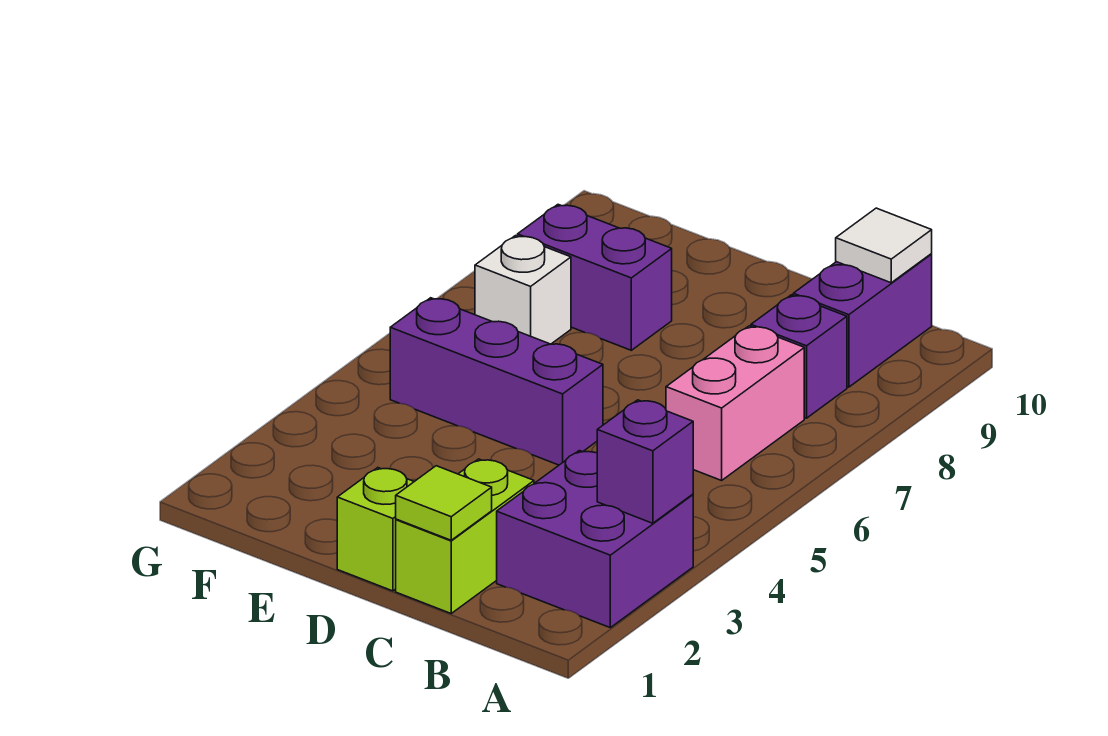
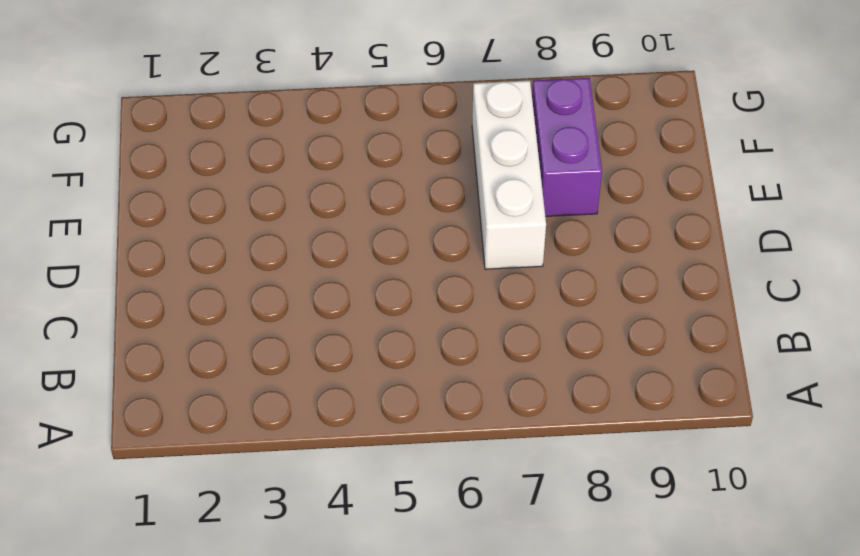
white brick D7:F7 level 1 -> white brick F7 level 1
none -> purple brick A2:B3 level 1
none -> pink brick B6:B7 level 1
none -> purple brick B8 level 1

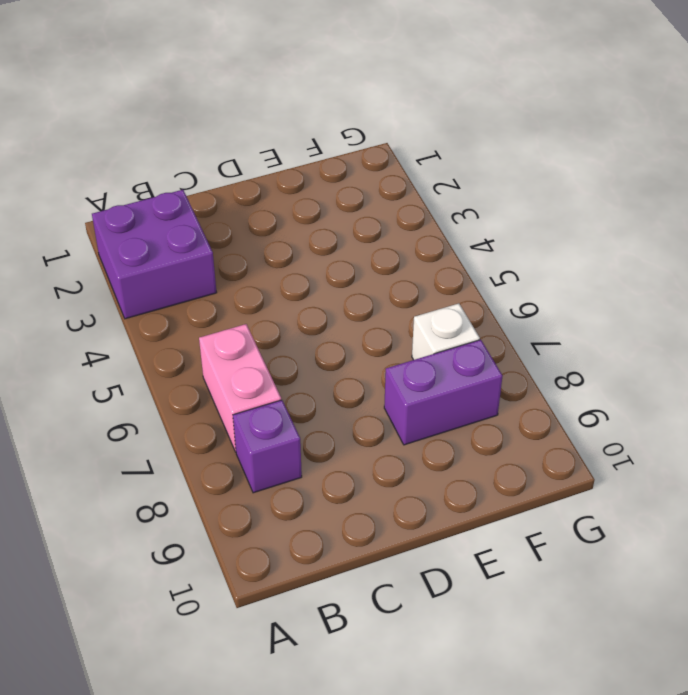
none -> purple brick B9:B10 level 1
none -> lime brick C1:C2 level 1
none -> lime brick D1 level 1

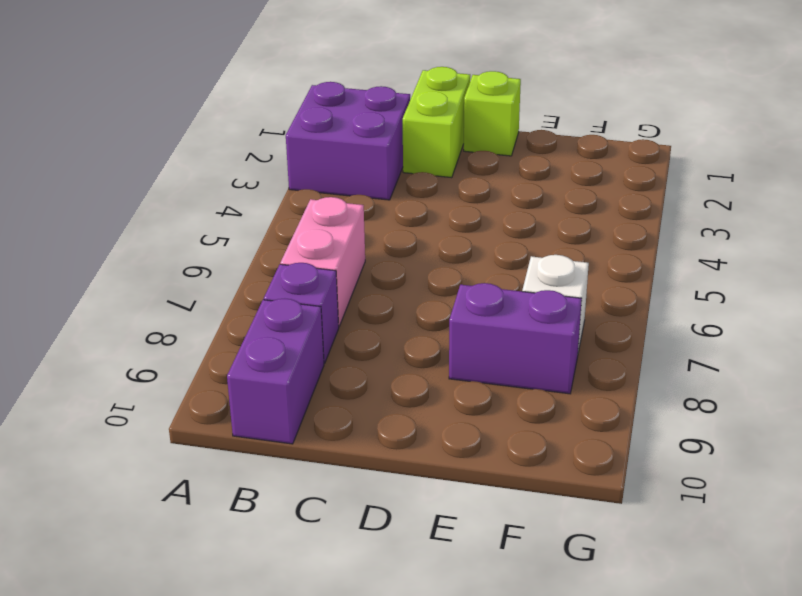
none -> purple brick D5:F5 level 1
none -> purple brick A3 level 2
none -> white tile B10 level 2

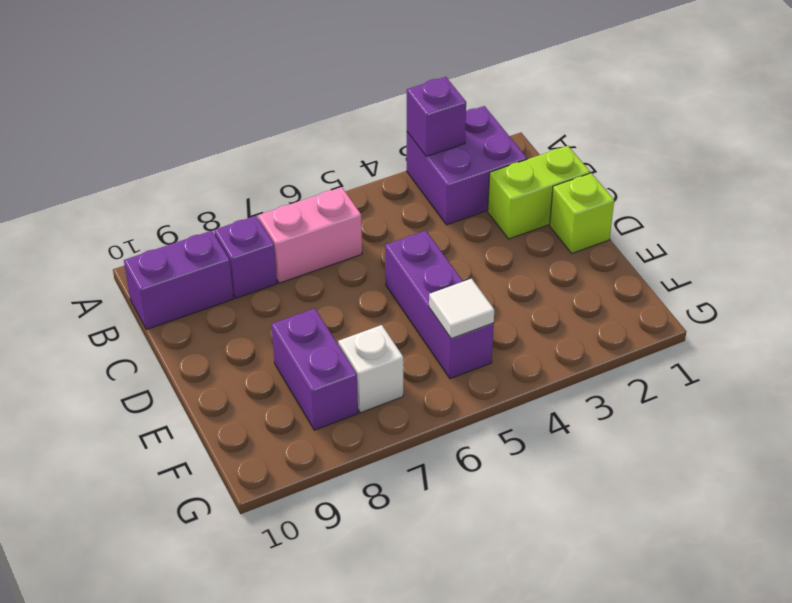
white tile F5 level 2 -> white tile B10 level 2
none -> lime tile C1 level 2

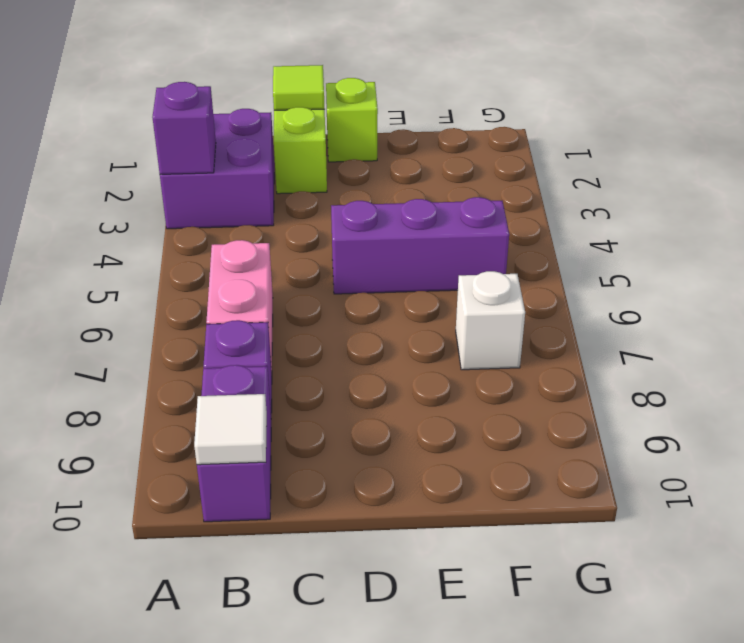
none -> purple brick E8:F8 level 1

